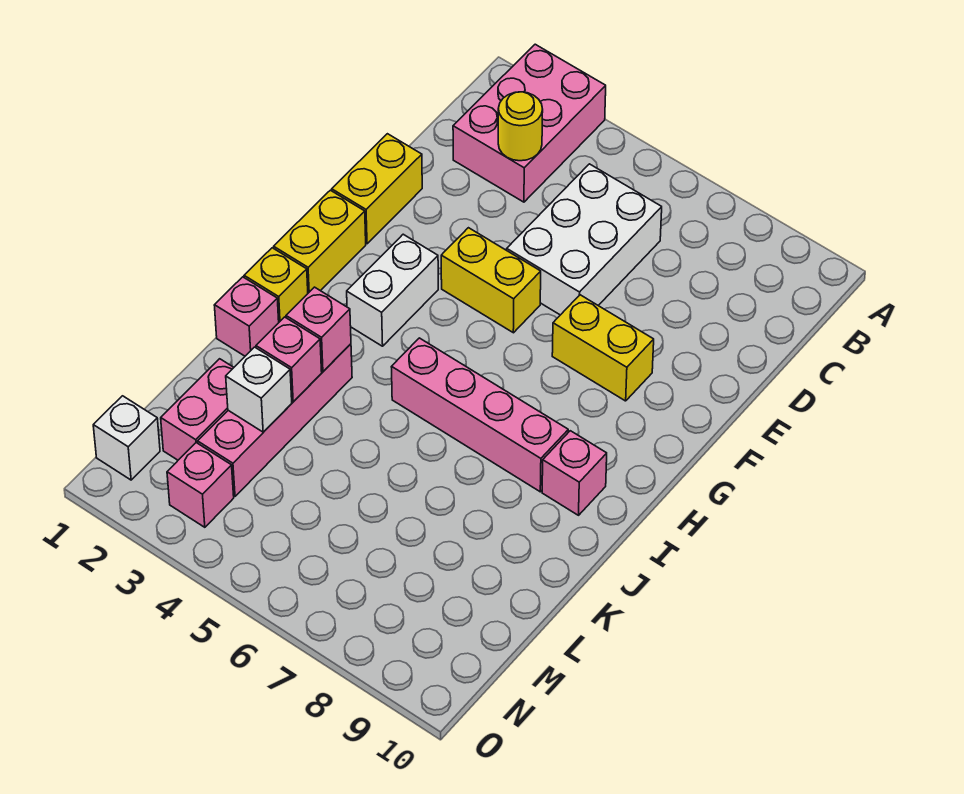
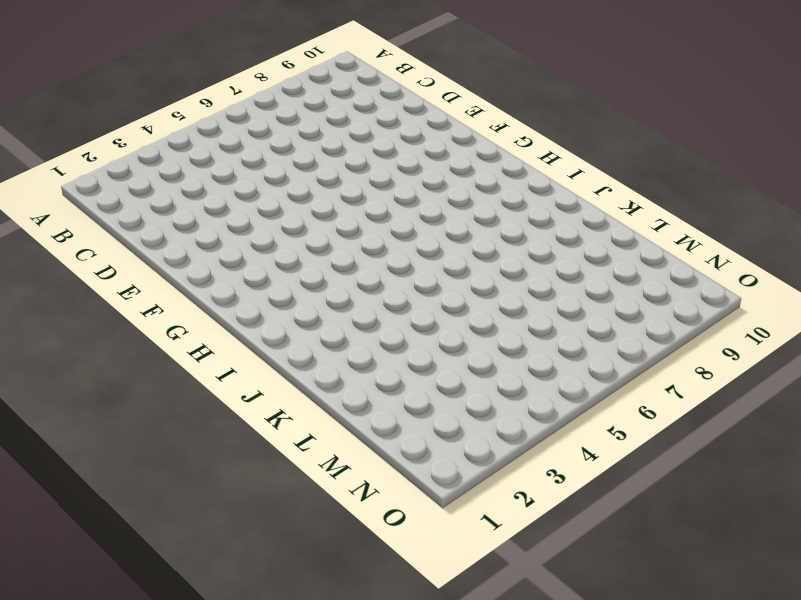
none -> pink brick A2:C3 level 1
none -> white brick C5:E6 level 1
none -> yellow brick E1:F1 level 1

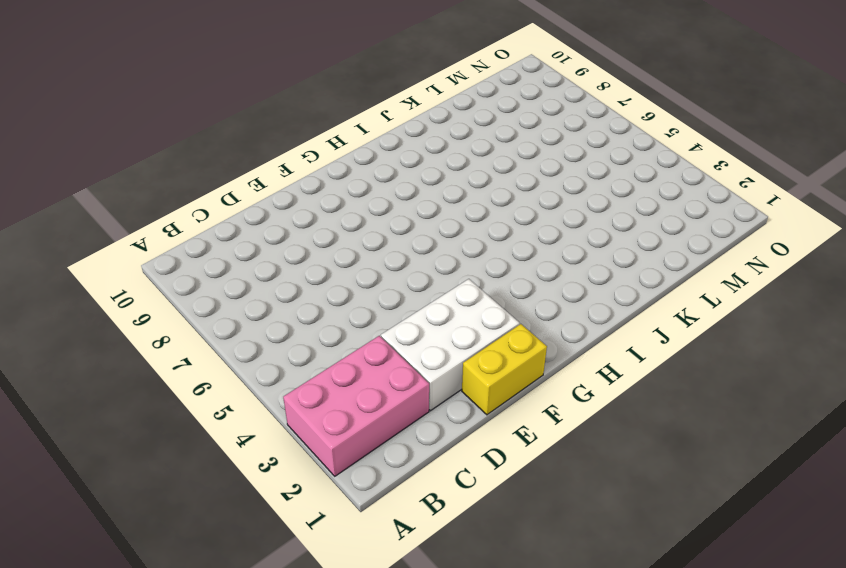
white brick D2:F3 level 1 -> white brick C5:E6 level 1
none -> yellow brick F4:F5 level 1
none -> yellow brick F7:F8 level 1
none -> yellow brick G1:H1 level 1

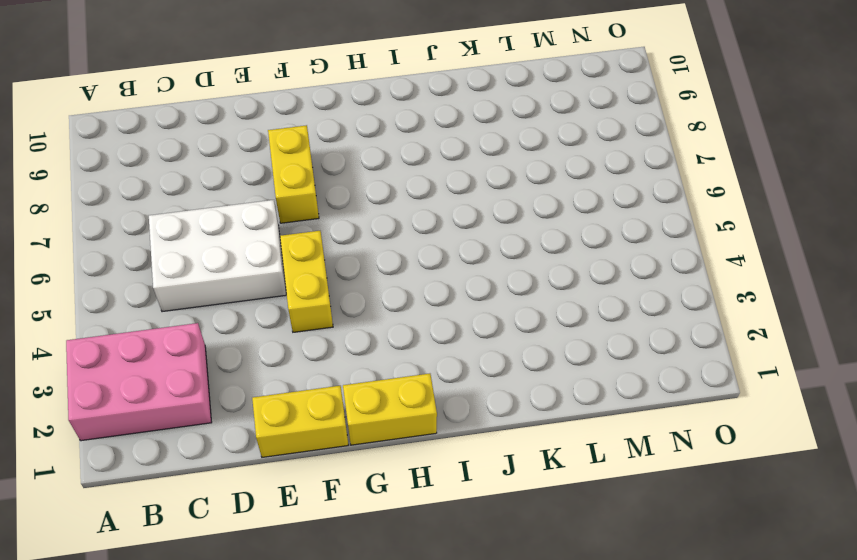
none -> white brick G3:H3 level 1
none -> yellow brick I1 level 1
none -> pink brick I5:I8 level 1

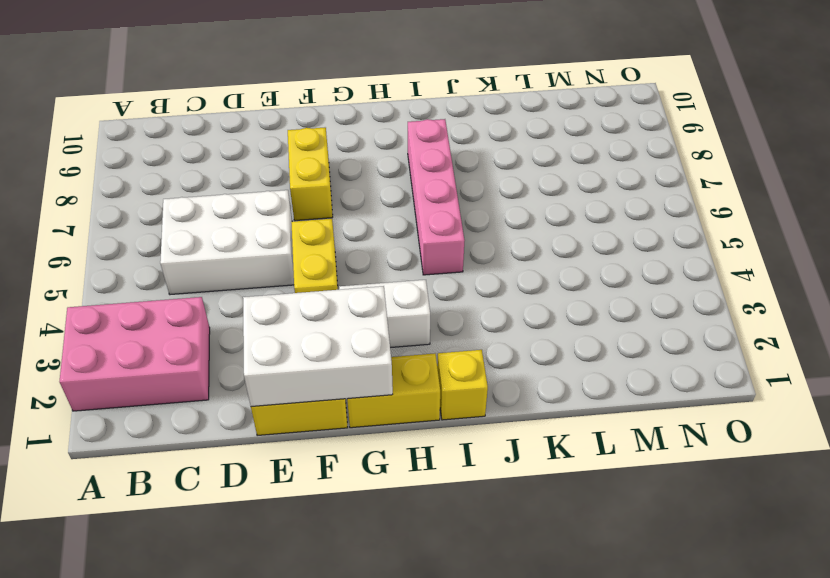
white brick E1:G2 level 2 -> none
none -> pink brick I9 level 1
none -> pink brick J1 level 1
none -> pink brick J3:M3 level 1

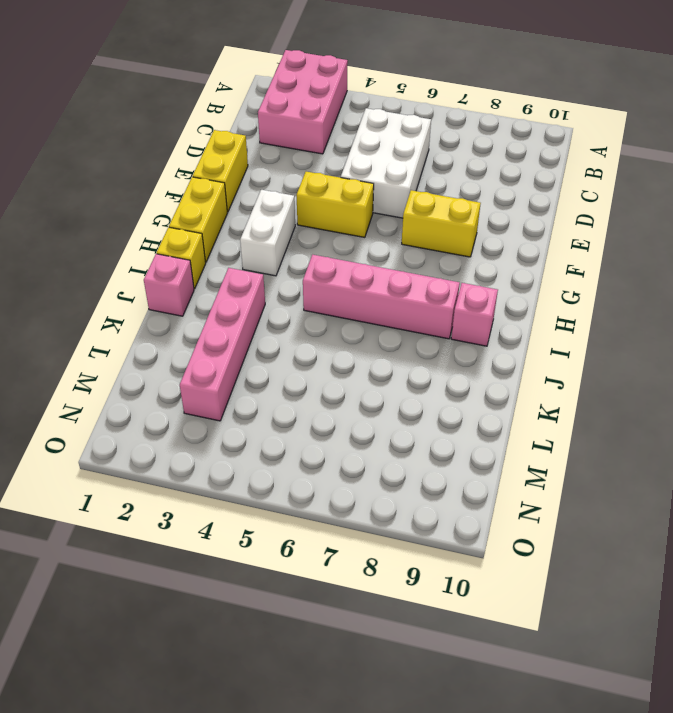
none -> pink brick L2:M2 level 1
none -> white brick N1 level 1
none -> pink brick N3 level 1

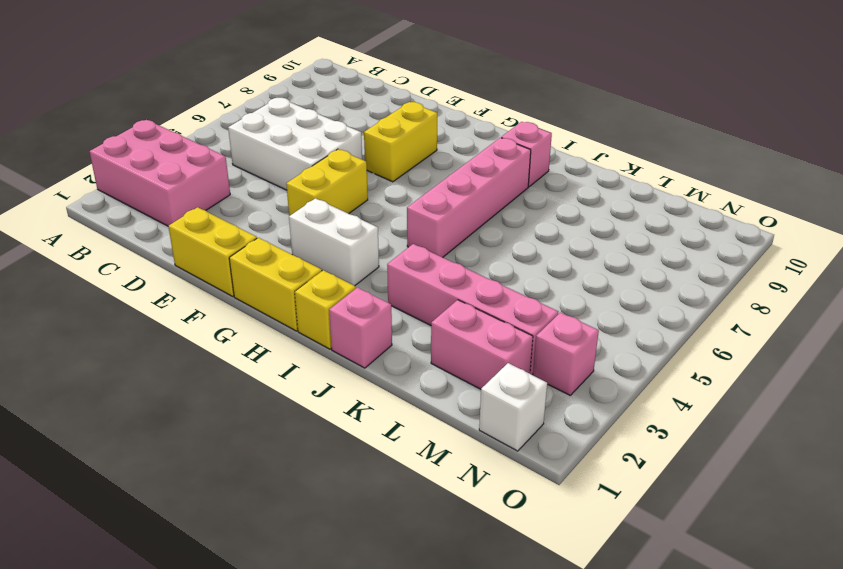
none -> yellow round brick C3 level 2
none -> pink brick J3 level 2
none -> pink brick K3 level 2

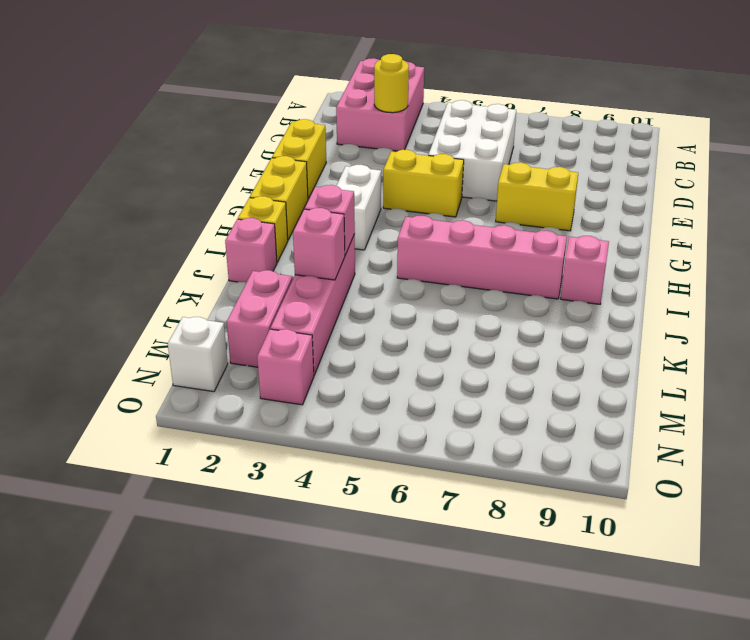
none -> white brick L3 level 2

